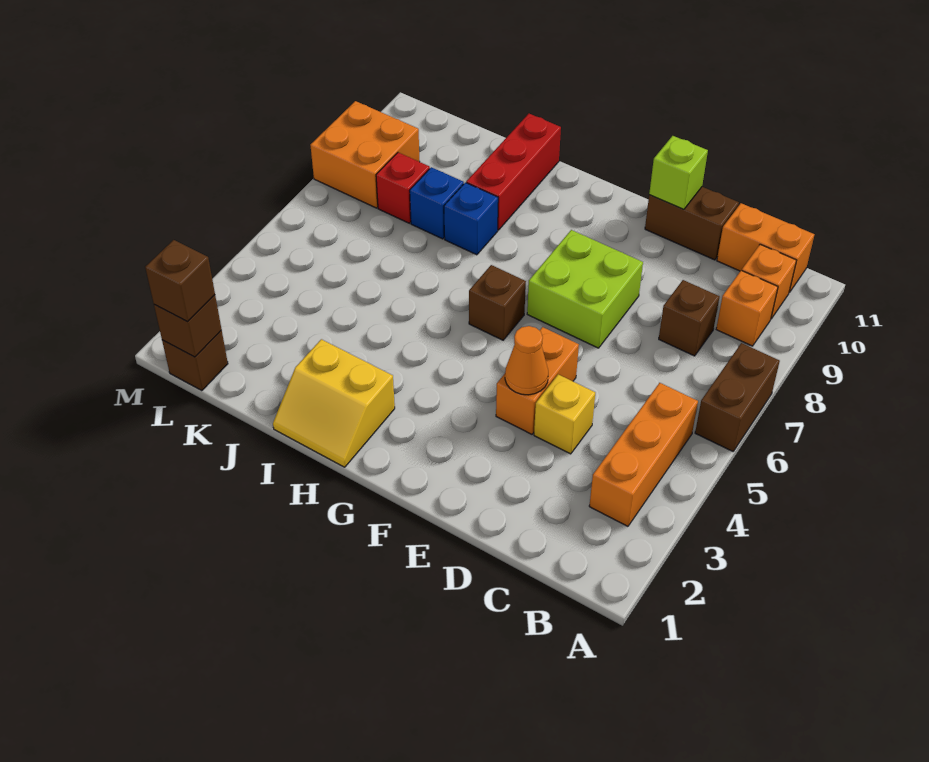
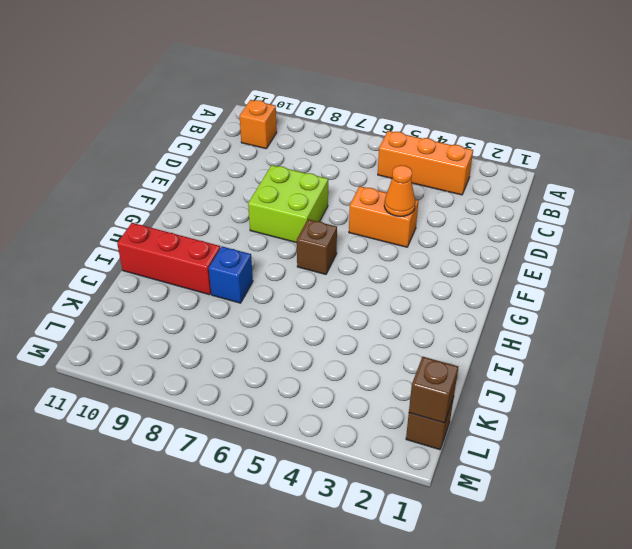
none -> brown brick A6:A7 level 1
none -> orange brick B9 level 1
none -> orange brick B11:C11 level 1

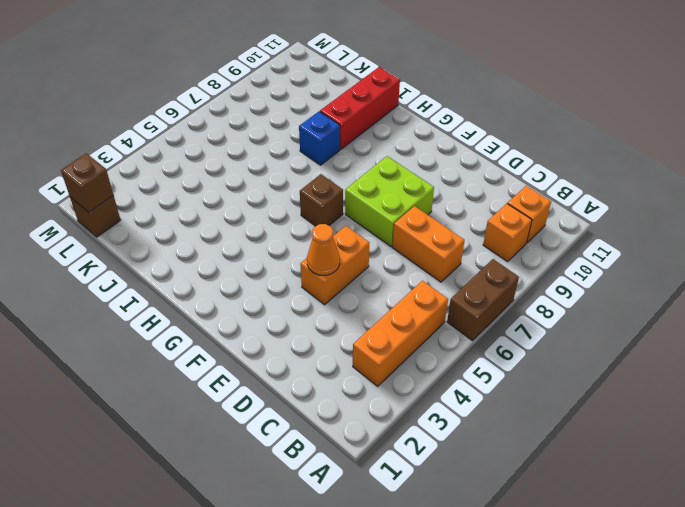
orange brick C7:D7 level 1 -> orange brick B11:C11 level 1
none -> brown brick C8 level 1
none -> yellow brick D4 level 1
none -> brown brick D11:E11 level 1

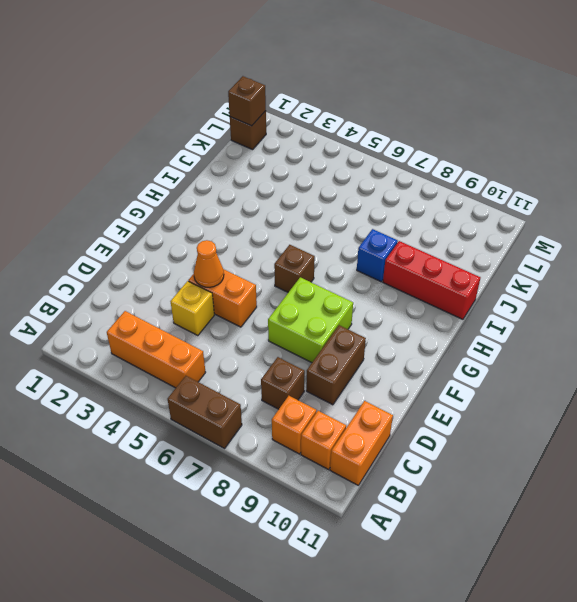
brown brick D9:E9 level 1 -> brown brick D11:E11 level 1
none -> yellow slope H1:I2 level 1 top 2
none -> blue brick J8 level 1
none -> red brick K8 level 1

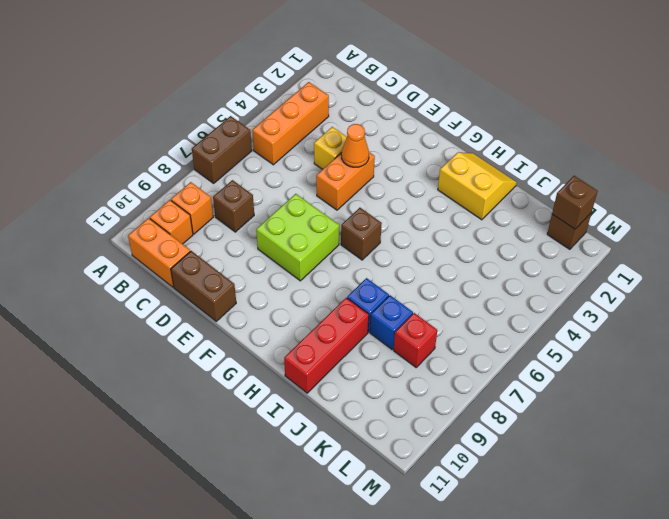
none -> orange brick L8:M9 level 1
none -> lime brick E11 level 2
none -> brown brick L1 level 3

